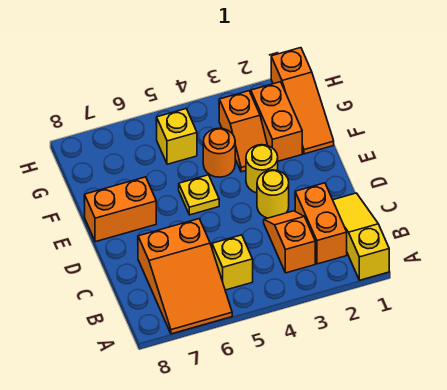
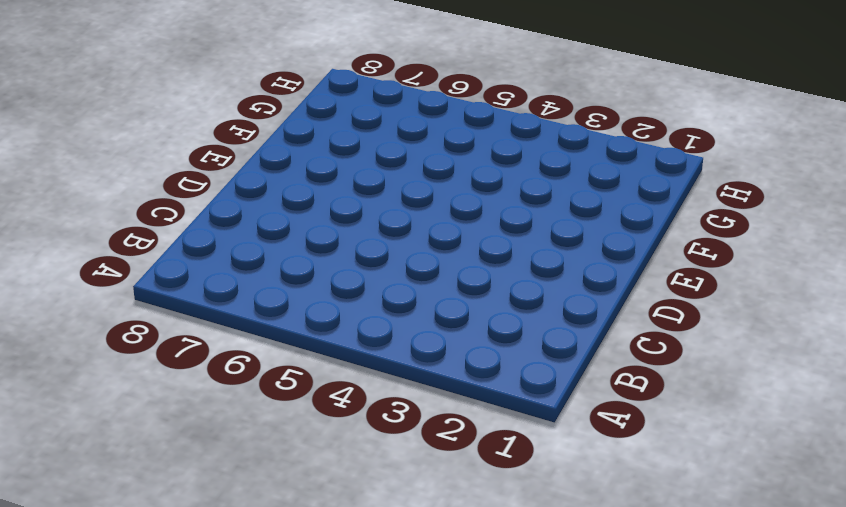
none -> yellow slope A1:C1 level 1 top A
none -> orange slope A6:C7 level 1 top C
none -> orange brick B2:C2 level 1

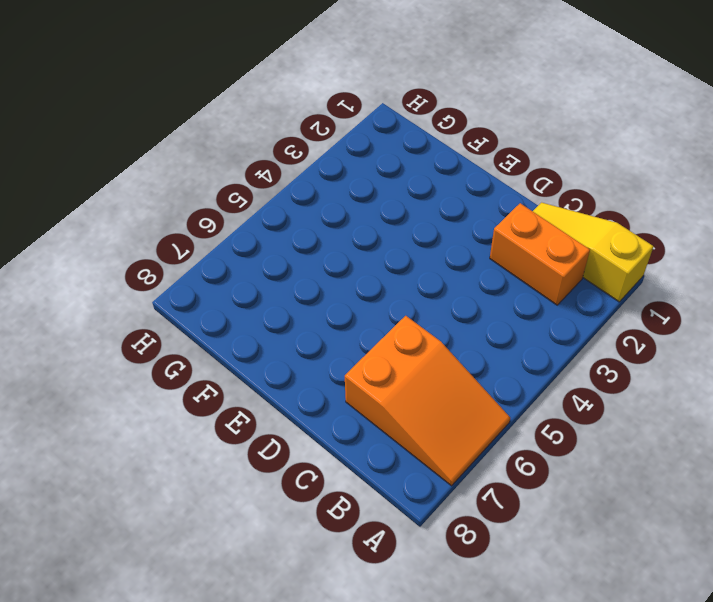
none -> orange slope B3:C3 level 1 top B
none -> yellow brick B5 level 1
none -> yellow round brick D3 level 1

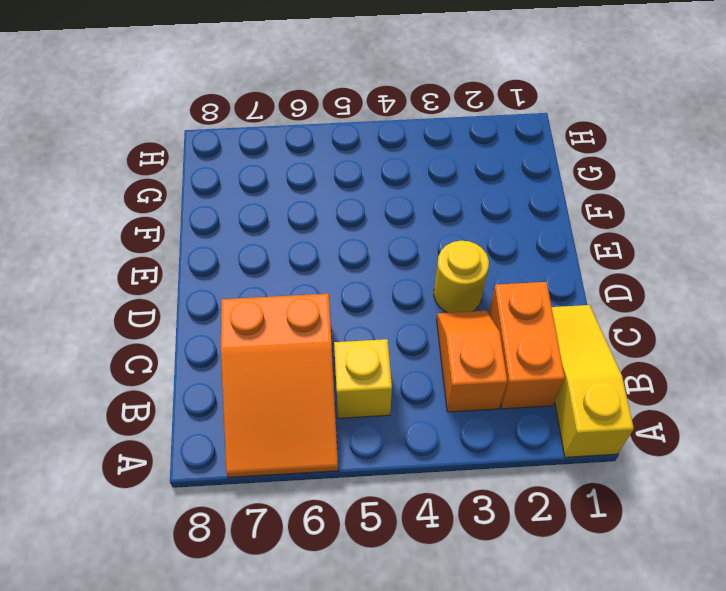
none -> yellow round brick E3 level 1
none -> yellow plate E5 level 1
none -> orange brick E7:E8 level 1

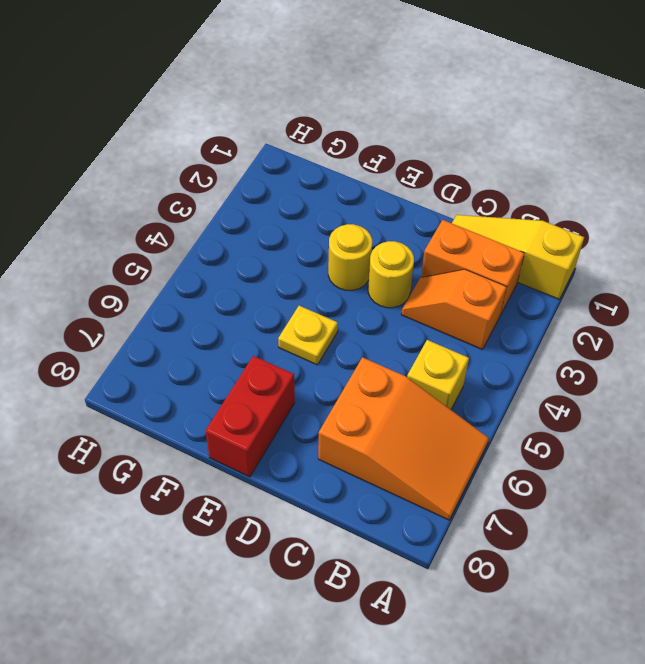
red brick E7:E8 level 1 -> orange brick E7:E8 level 1
none -> orange slope F1:H1 level 1 top H
none -> orange brick F2:G2 level 1
none -> orange slope F3:G3 level 1 top G

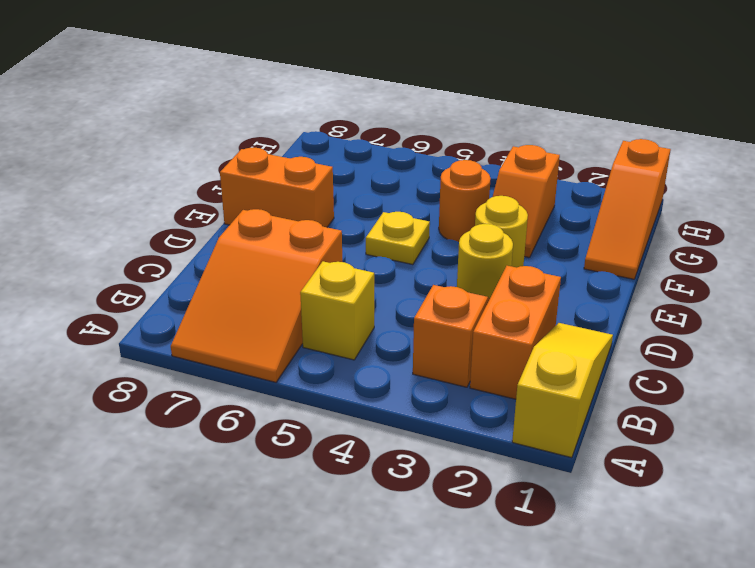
none -> orange brick F2:G2 level 1
none -> yellow brick G5 level 1

